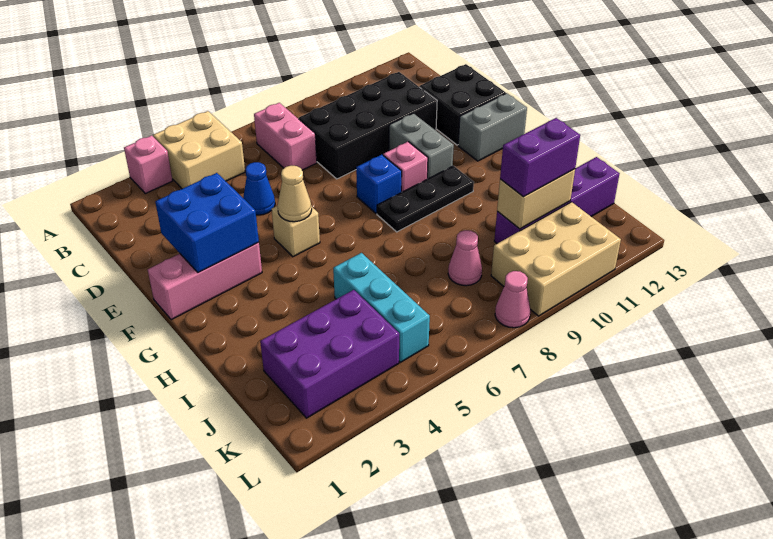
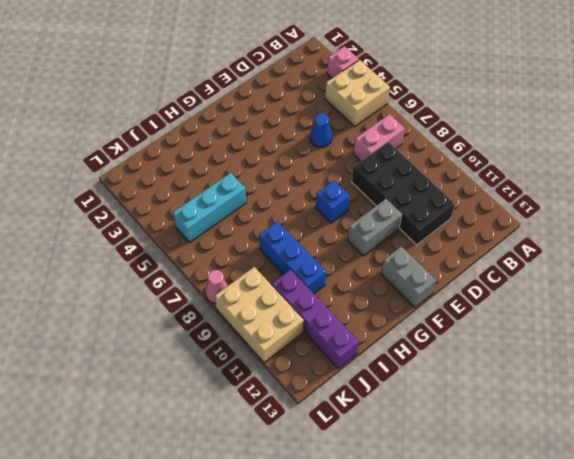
blue brick I8:I10 level 1 -> none
none -> black brick D12:E13 level 1
none -> pink brick F1:F3 level 1
none -> tan brick F5 level 1

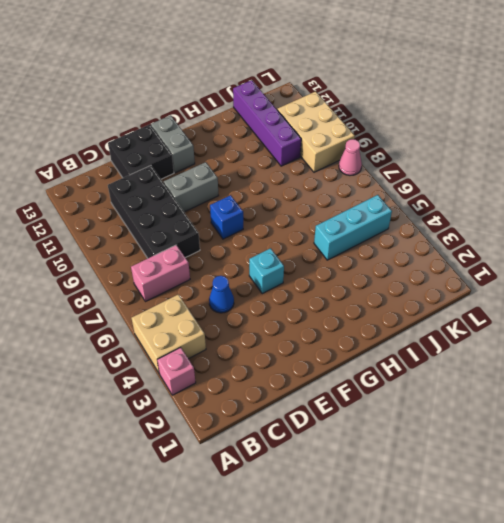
cyan brick F5 level 1 -> tan brick F5 level 1
none -> pink brick F1:F3 level 1
none -> pink brick F9 level 1
none -> black plate G8:G10 level 1

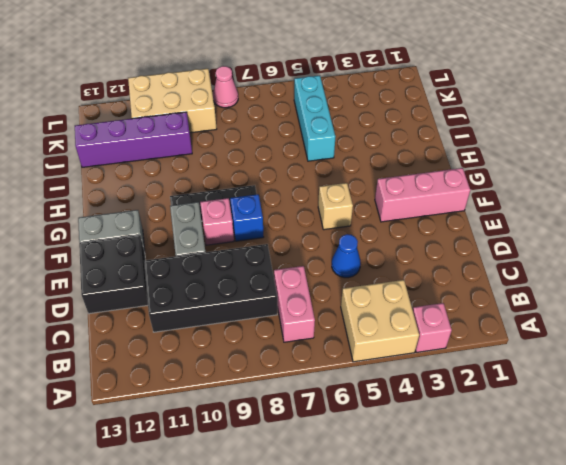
none -> purple brick J2:K4 level 1
none -> pink cone J8 level 1
none -> blue brick E2:F3 level 2

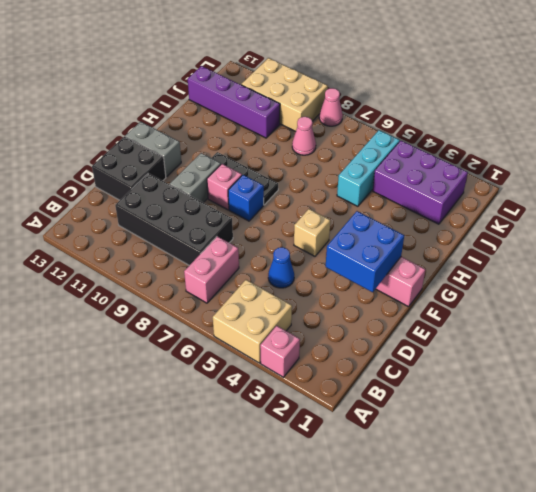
none -> tan cone F5 level 2
none -> tan brick J10:J11 level 2
none -> purple brick J10:J11 level 3

